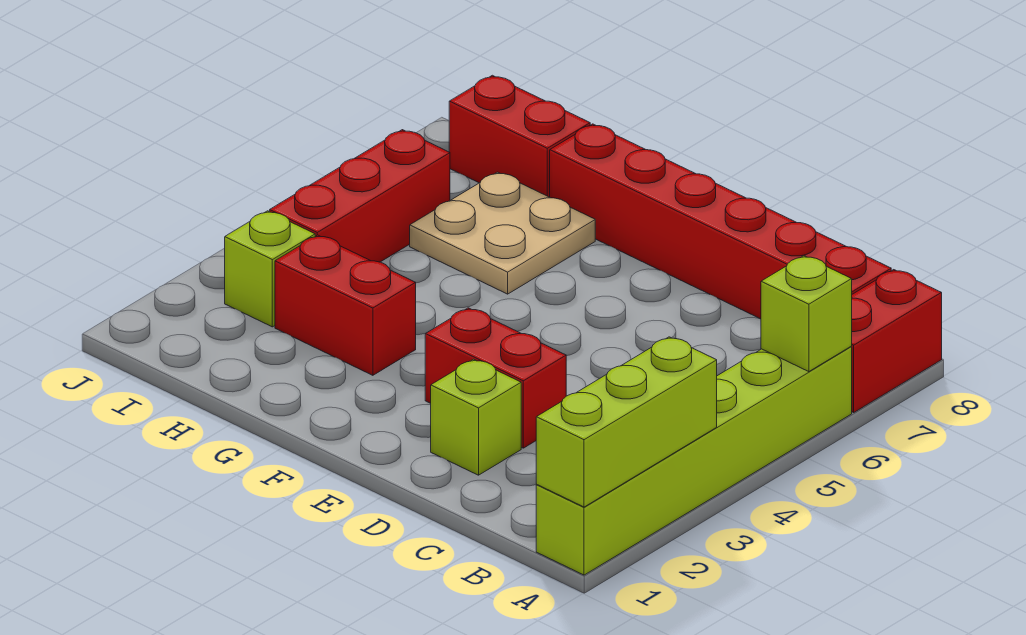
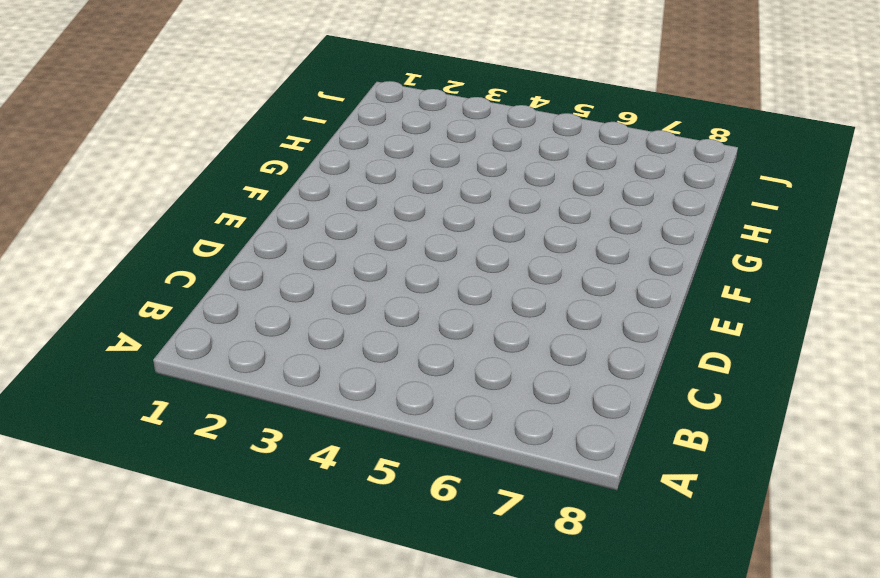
none -> lime brick A1:A6 level 1
none -> red brick A7:A8 level 1
none -> red brick B8:G8 level 1

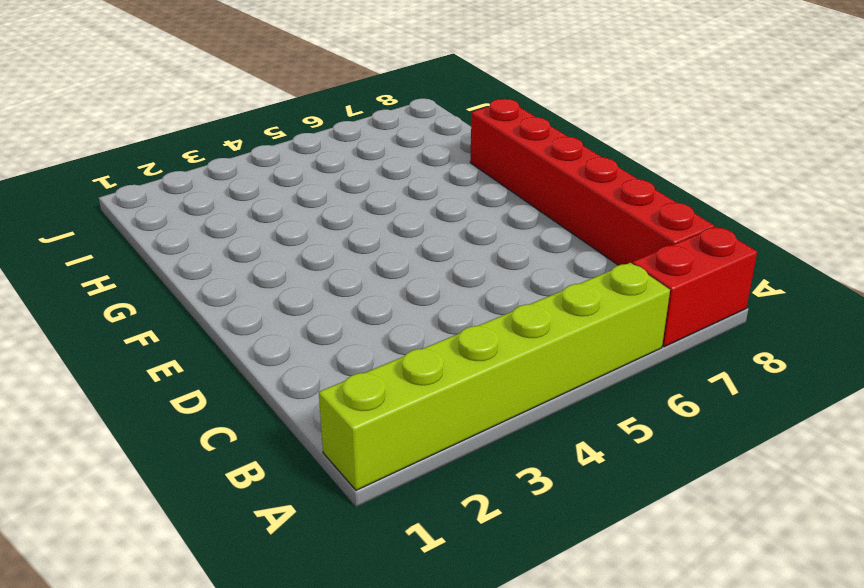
none -> lime brick D2 level 1
none -> red brick D3:E3 level 1
none -> red brick G3:H3 level 1

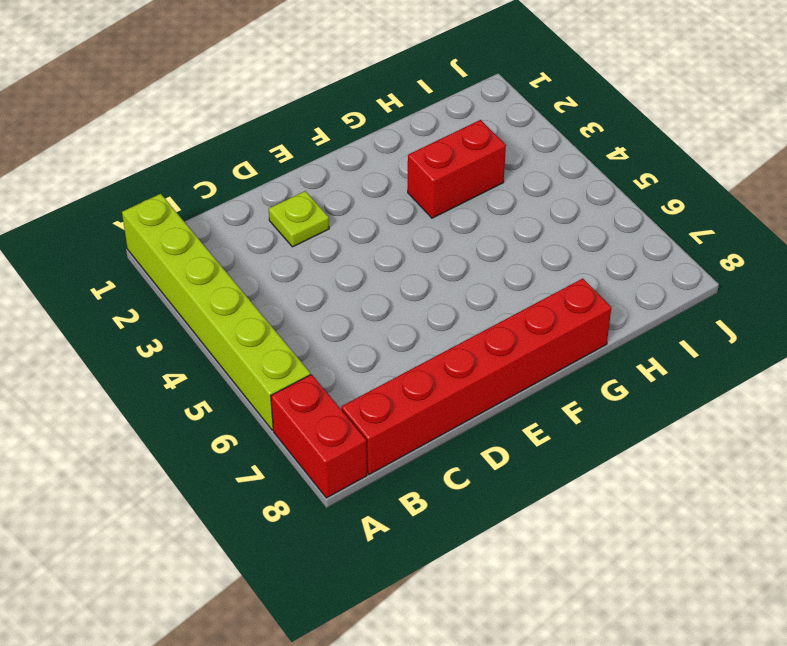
lime plate D2 level 1 -> lime brick D2 level 1
none -> red brick D3:E3 level 1
none -> tan plate G6:H7 level 1
none -> red brick H8:I8 level 1

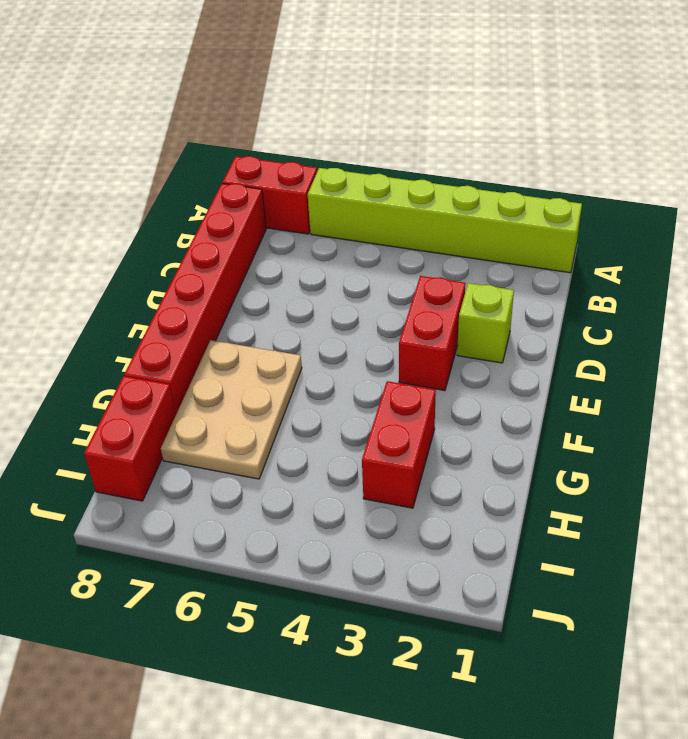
tan plate F6:H7 level 1 -> tan plate G6:H7 level 1
none -> lime brick I3 level 1
none -> red brick I4:I6 level 1
none -> lime brick A1:A3 level 2

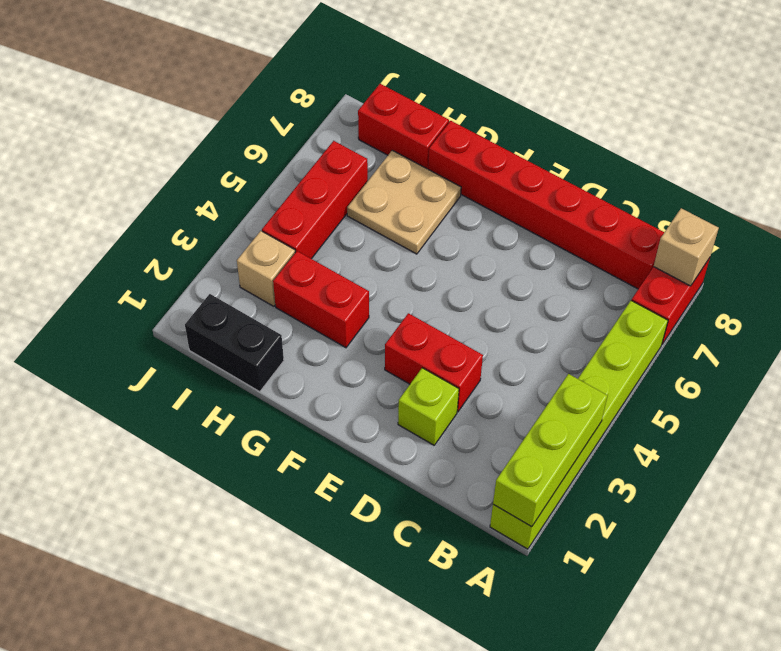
tan brick A8 level 2 -> none
black brick H1:I1 level 1 -> none
tan brick I3 level 1 -> lime brick I3 level 1
none -> lime brick A6 level 2

